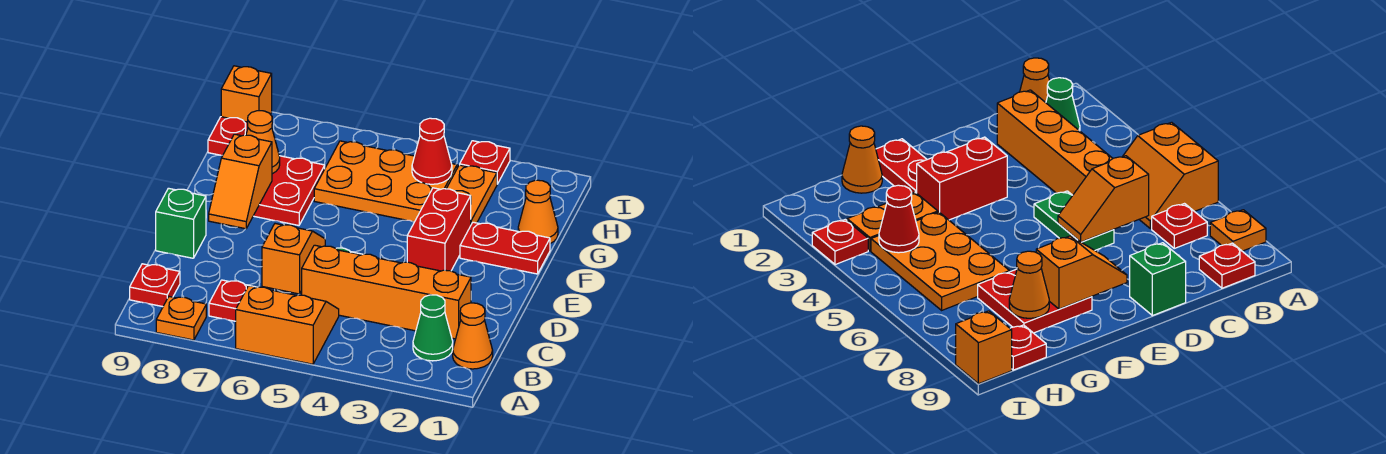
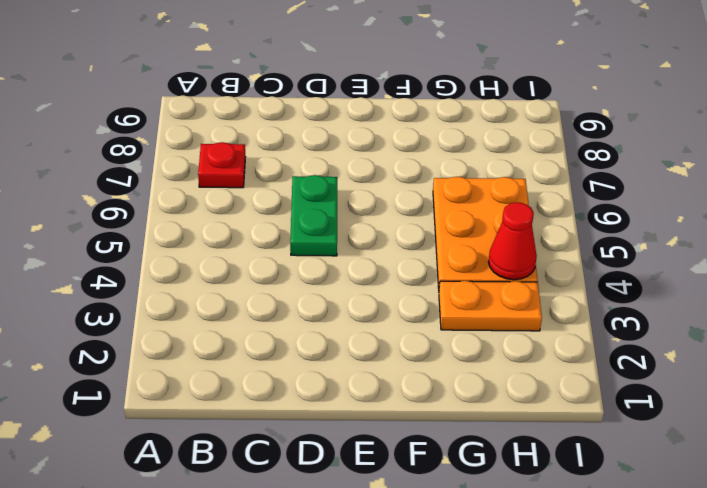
none -> orange slope A5:B6 level 1 top A
none -> orange plate A8 level 1
none -> orange cone B1 level 1

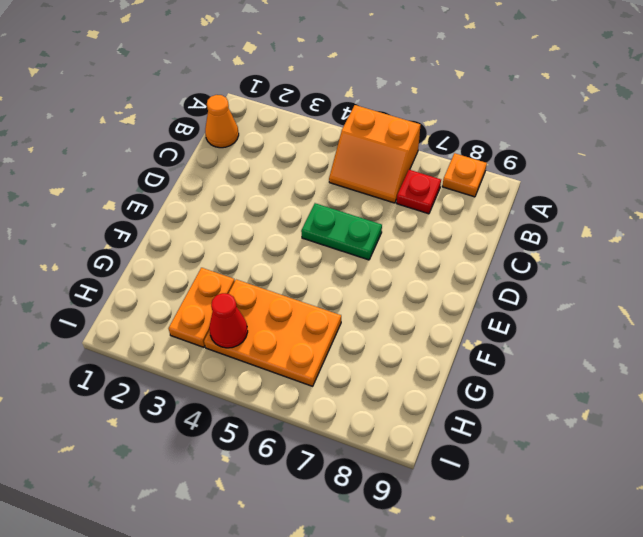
none -> green cone B2 level 1
none -> red plate B9 level 1
none -> orange brick C2:C5 level 1

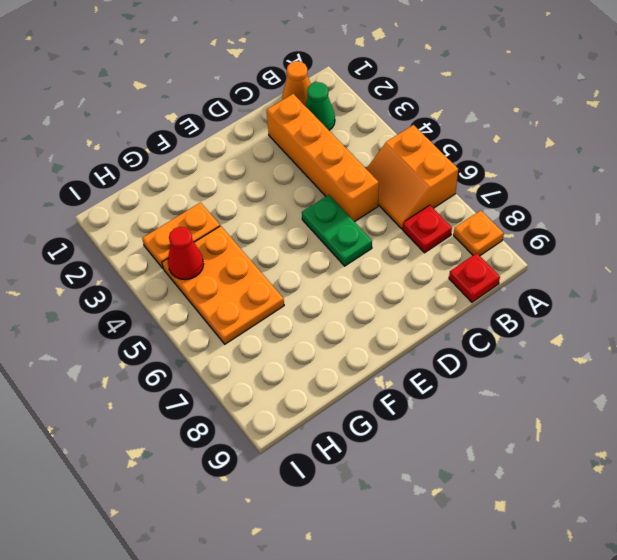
none -> green brick D9 level 1
none -> red brick E3:F3 level 1
none -> red plate F1:F2 level 1

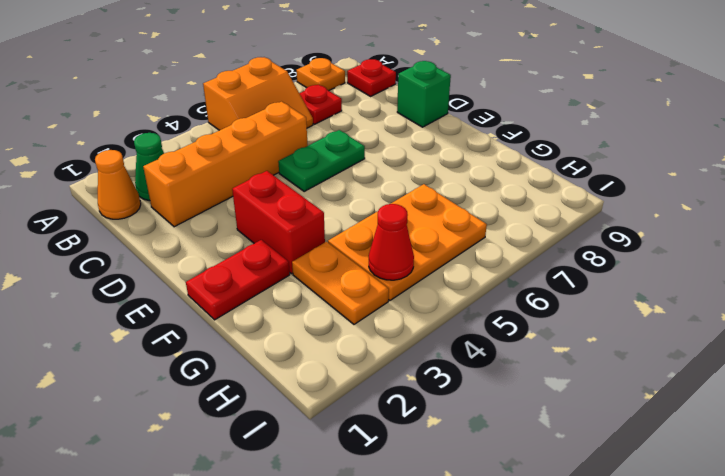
none -> red plate F7:G8 level 1
none -> orange cone G1 level 1
none -> red plate H9 level 1

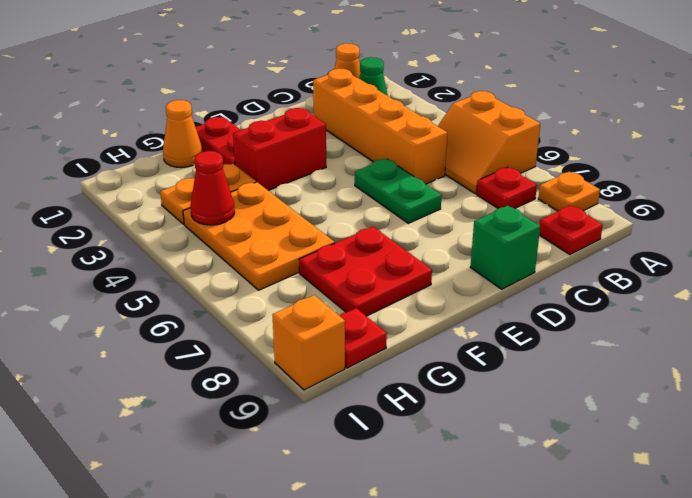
none -> red plate I3 level 1
none -> orange slope C6:D6 level 2 top C
none -> orange slope E8:F8 level 2 top F

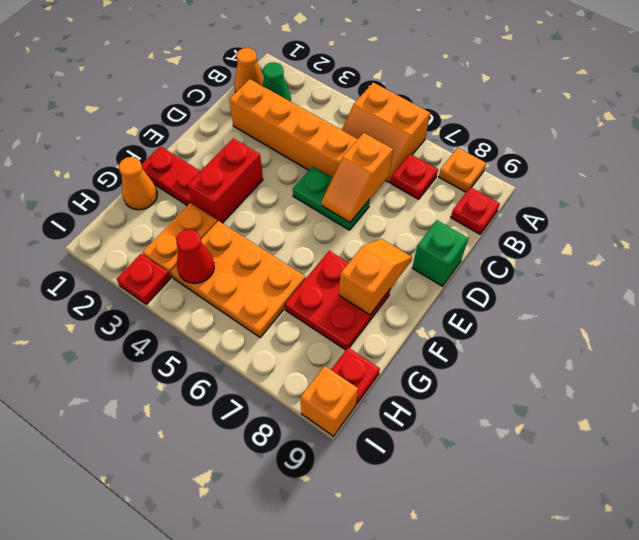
none -> orange cone G8 level 2

